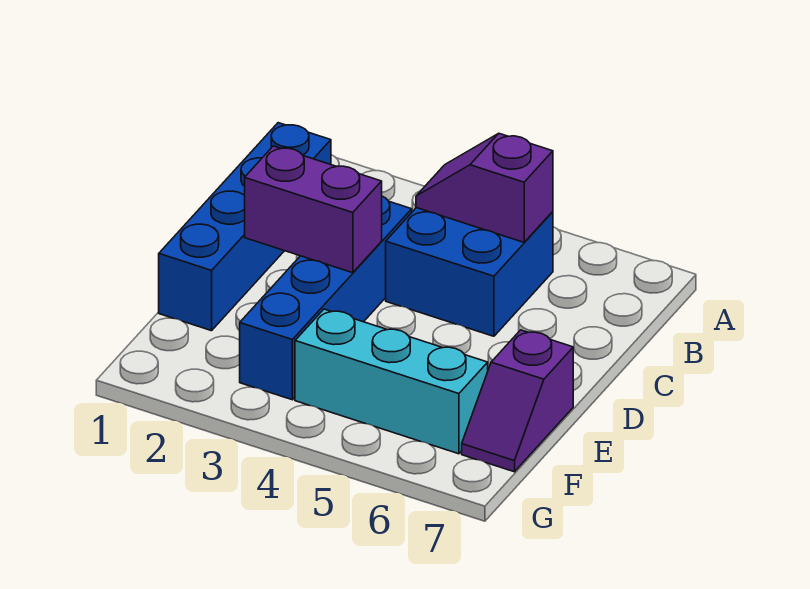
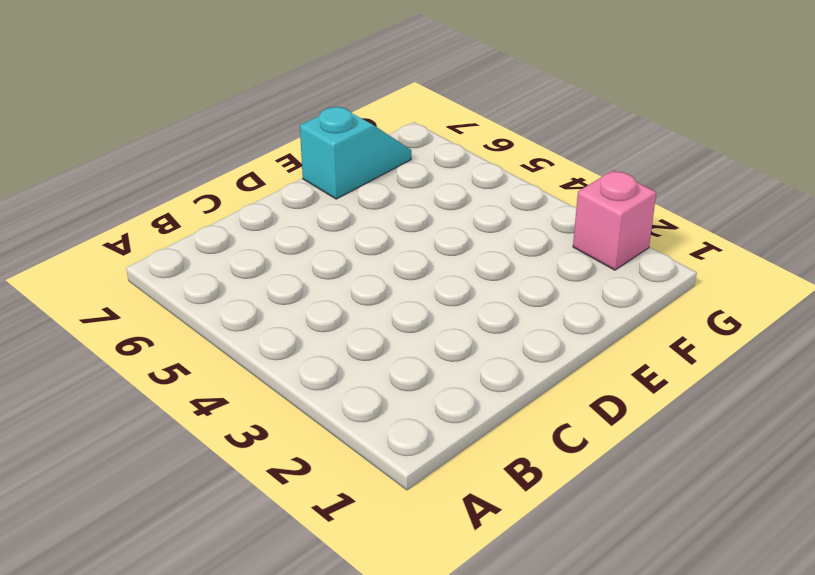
cyan slope E7:F7 level 1 top E -> purple slope E7:F7 level 1 top E
pink brick G2 level 1 -> none
none -> blue brick B1:E1 level 1
none -> blue brick B4:C5 level 1

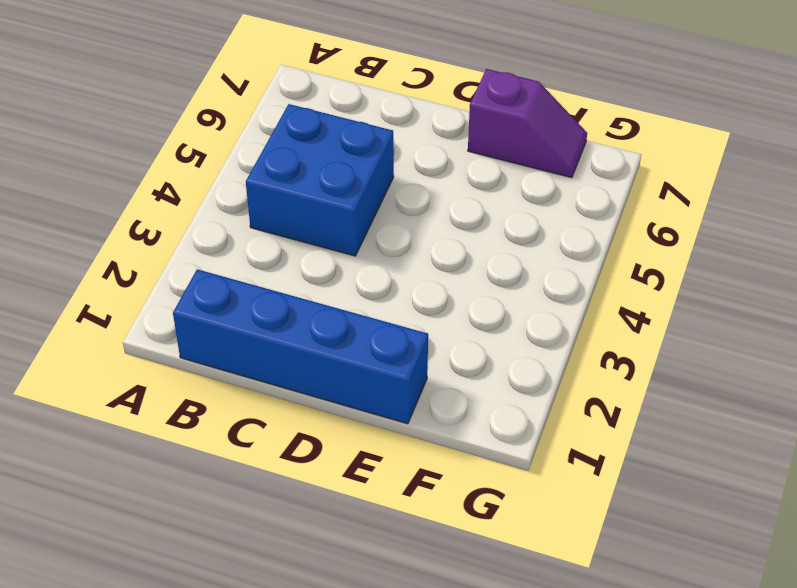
none -> blue brick C3:F3 level 1
none -> cyan brick F4:F6 level 1

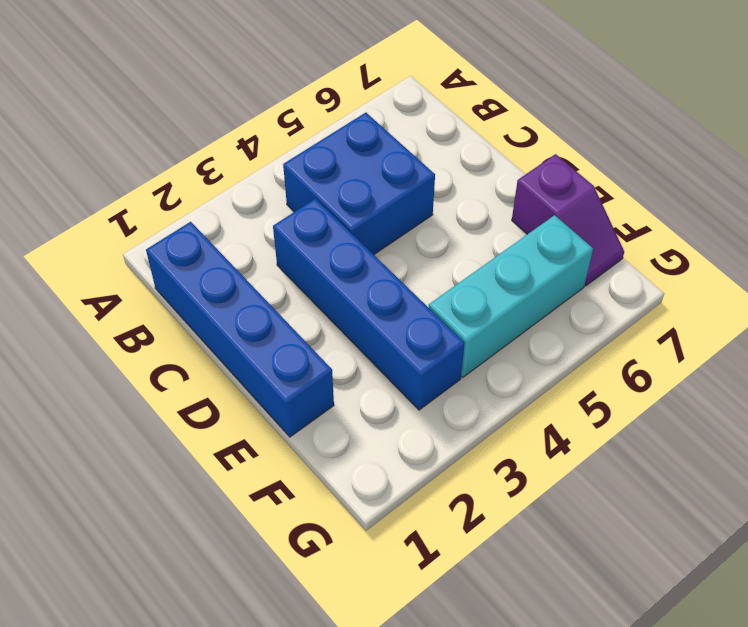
none -> purple slope B4:B5 level 2 top 5
none -> purple brick D2:D3 level 2

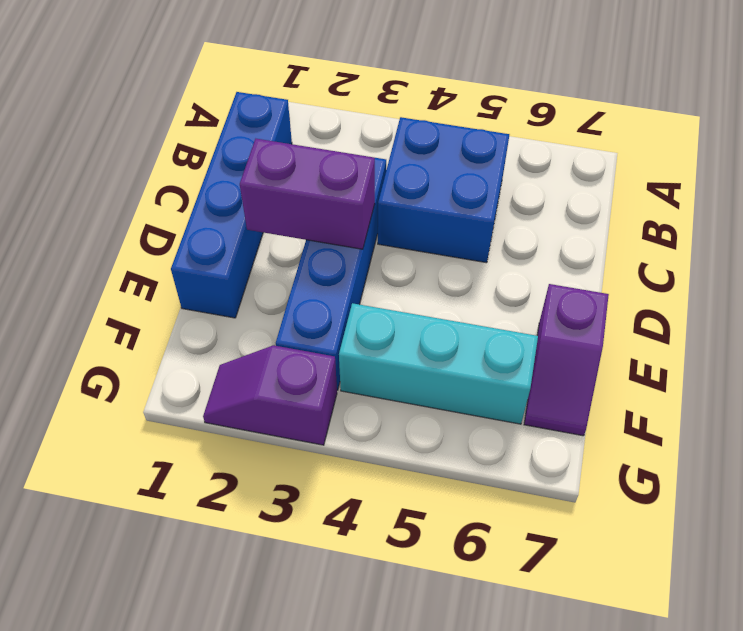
purple slope G2:G3 level 1 top 3 -> purple slope B4:B5 level 2 top 5

